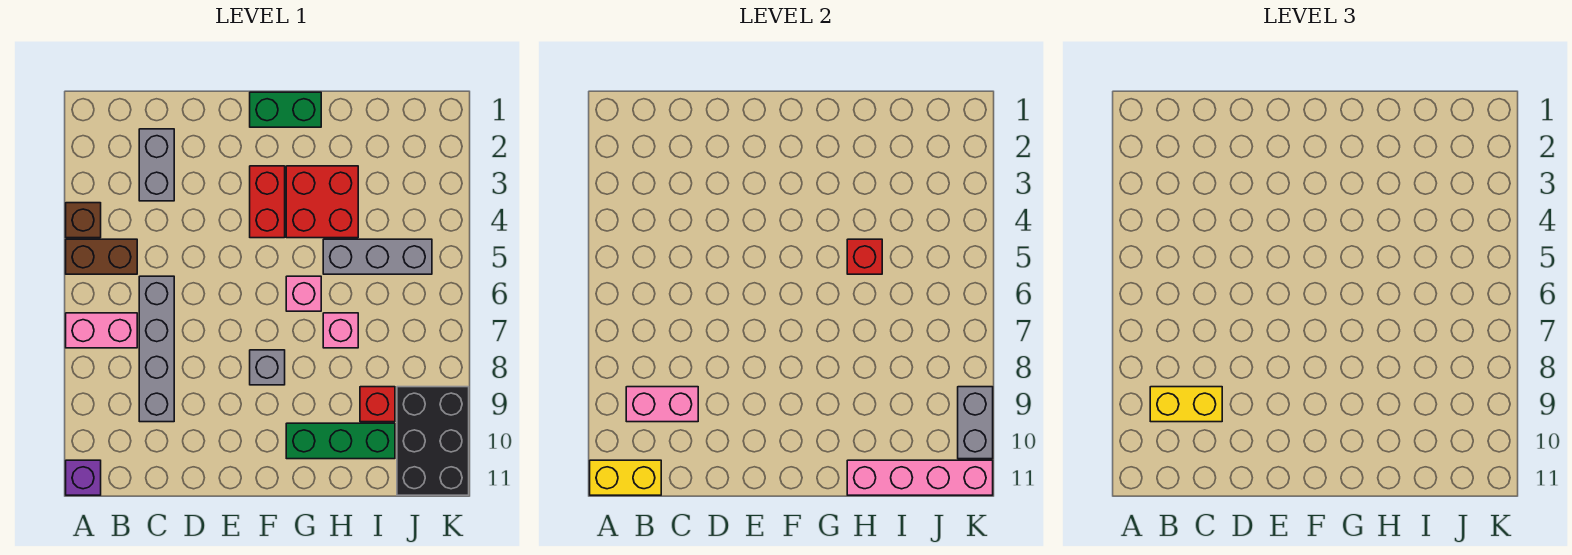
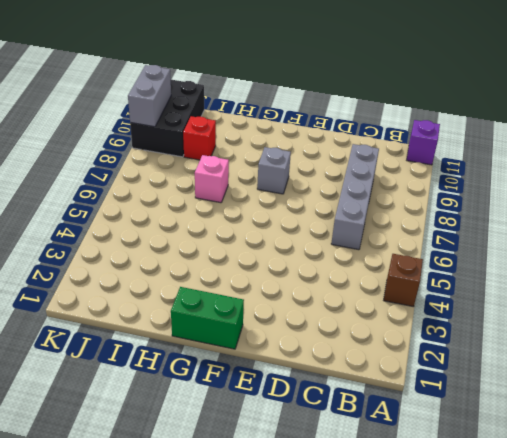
none -> brown brick A5:B5 level 1
none -> pink brick A7:B7 level 1
none -> grey brick C2:C3 level 1

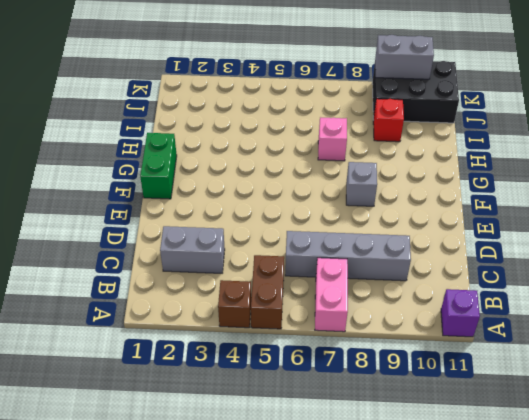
none -> red brick F3:F4 level 1
none -> red brick G3:H4 level 1
none -> pink brick G6 level 1

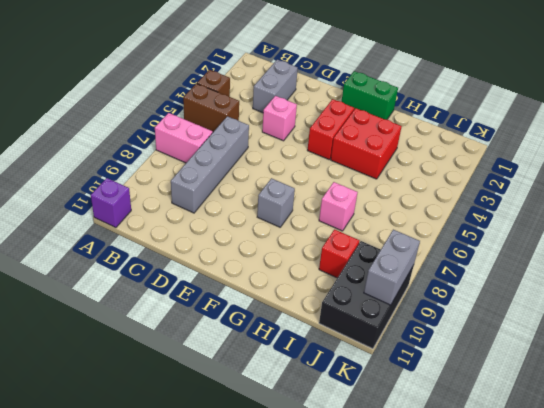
pink brick D4 level 1 -> pink brick G6 level 1
none -> green brick G10:I10 level 1
none -> grey brick H5:J5 level 1
none -> yellow brick A11:B11 level 2

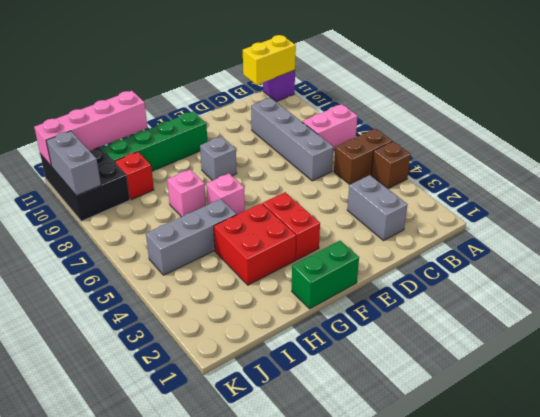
green brick F10:I10 level 1 -> green brick G10:I10 level 1
none -> pink brick B9:C9 level 2
none -> red brick H5 level 2
none -> yellow brick B9:C9 level 3

